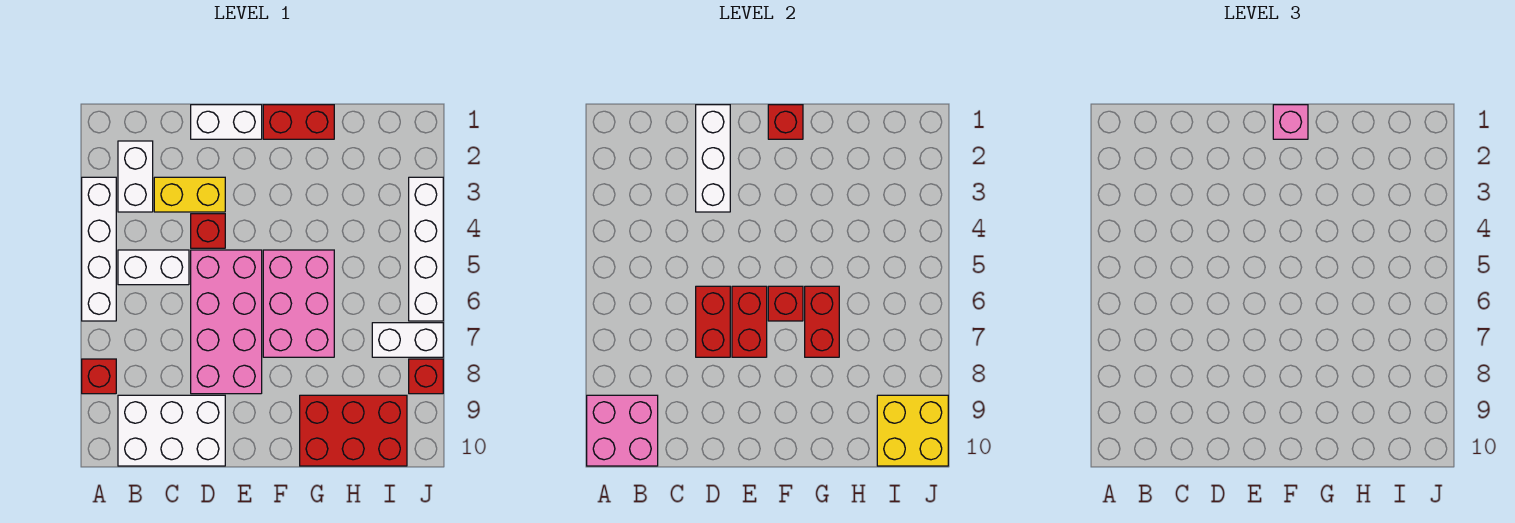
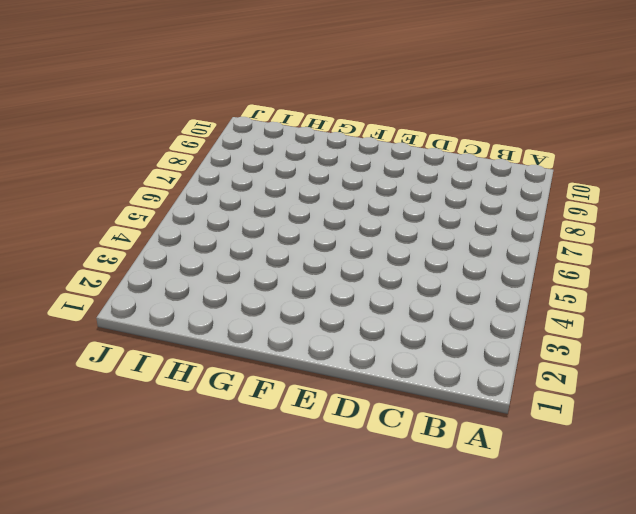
none -> white brick A3:A6 level 1
none -> red brick A8 level 1
none -> white brick B2:B3 level 1

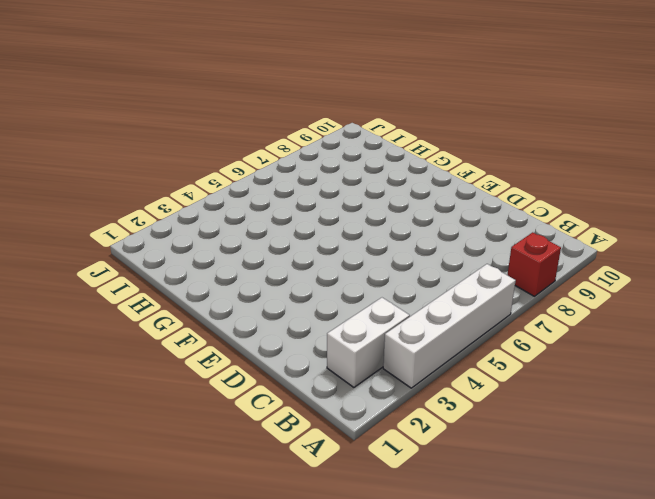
none -> white brick B5:C5 level 1
none -> white brick B9:D10 level 1
none -> yellow brick C3:D3 level 1

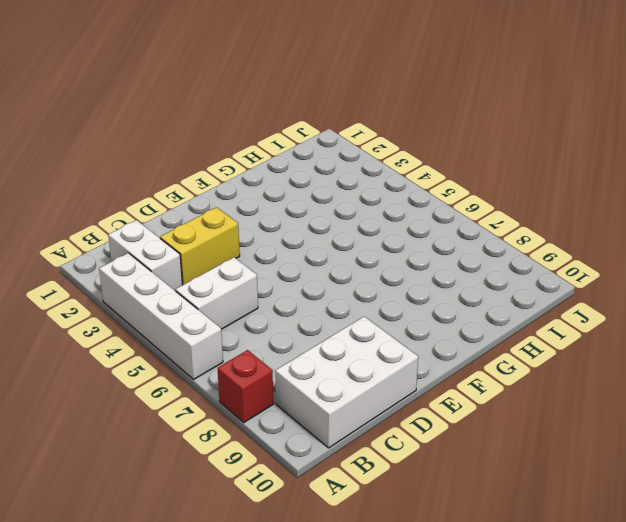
none -> white brick D1:E1 level 1
none -> red brick D4 level 1
none -> pink brick D5:E8 level 1

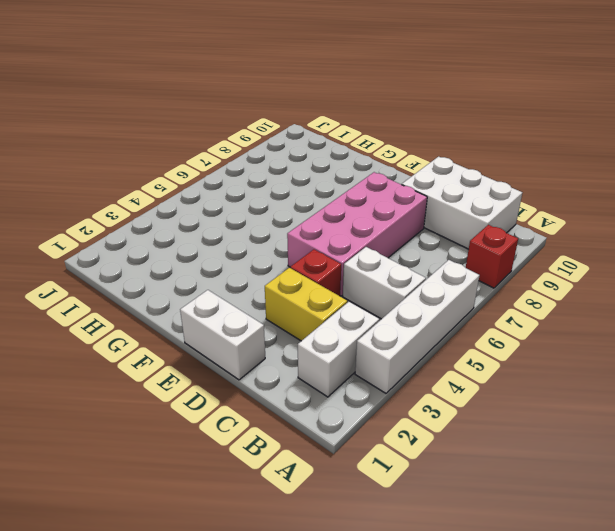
none -> red brick F1:G1 level 1
none -> pink brick F5:G7 level 1
none -> red brick G9:I10 level 1

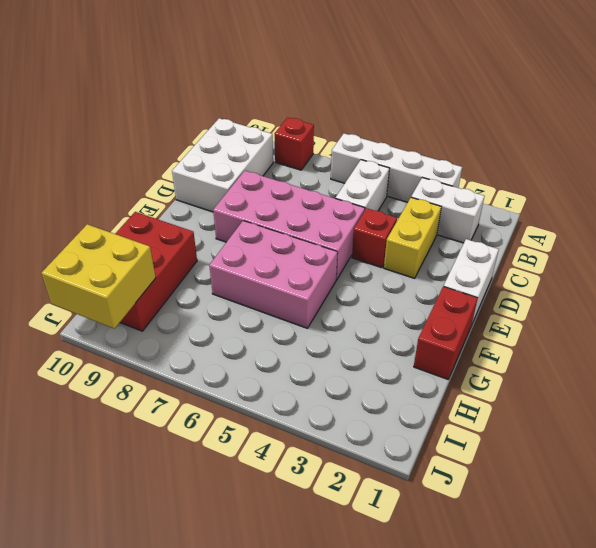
none -> white brick I7:J7 level 1
none -> white brick J3:J6 level 1
none -> red brick J8 level 1

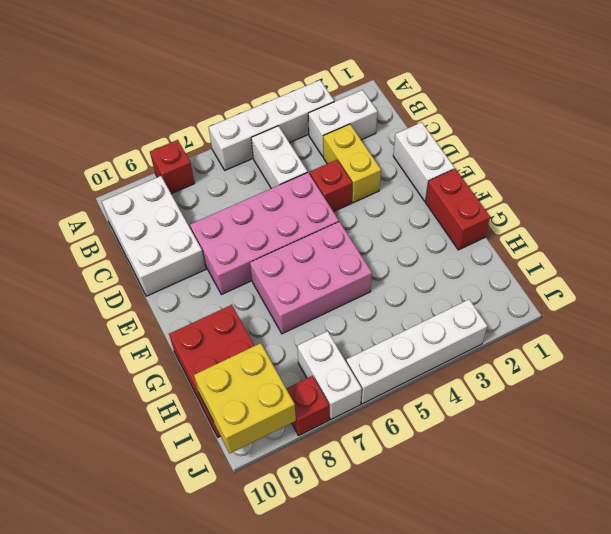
none -> pink brick A9:B10 level 2
none -> white brick D1:D3 level 2
none -> red brick D6:D7 level 2

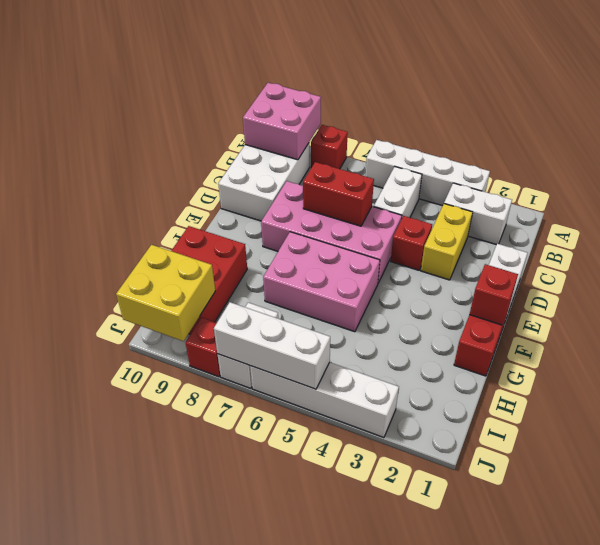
white brick J5:J7 level 2 -> white brick D1:D3 level 2
none -> red brick E6:E7 level 2
none -> red brick F6 level 2
none -> red brick G6:G7 level 2

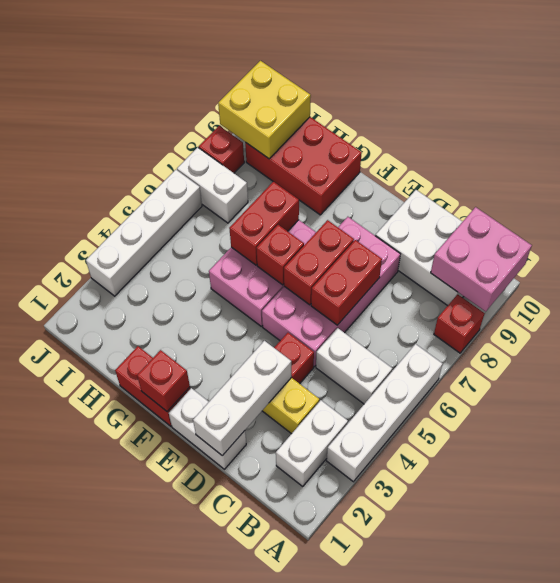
none -> pink brick F1 level 3

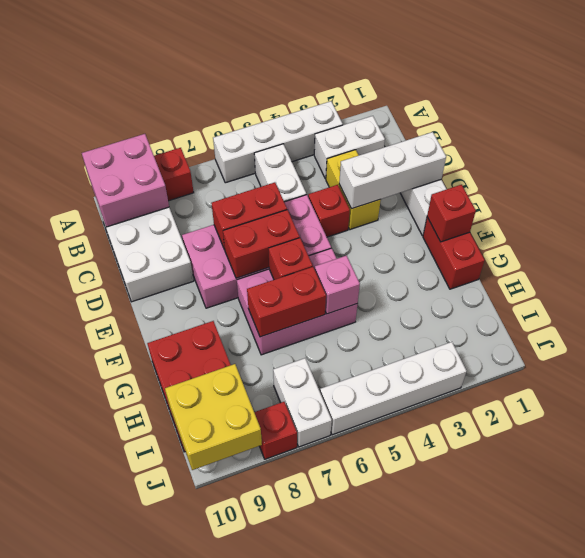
pink brick G5 level 2 -> pink brick F1 level 3

